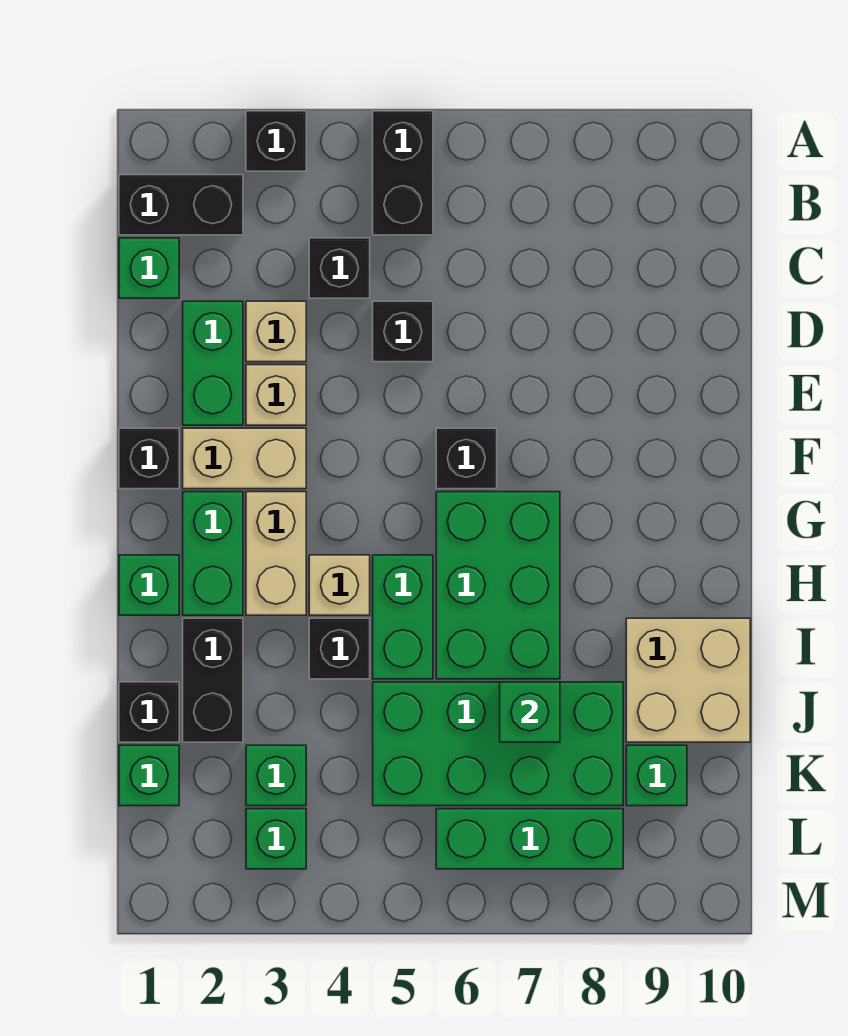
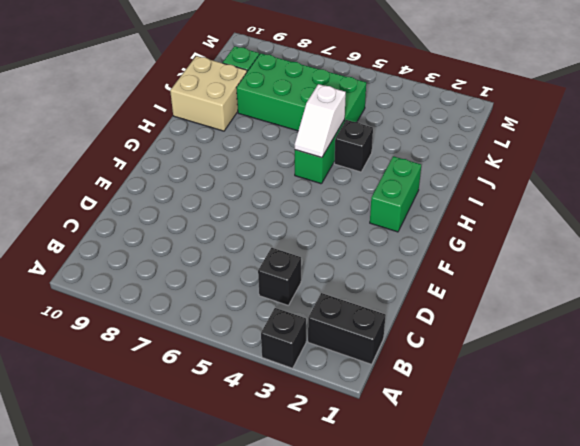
white slope H5:I5 level 2 top I -> none
none -> black brick A5:B5 level 1
none -> green brick C1 level 1
none -> green brick D2:E2 level 1

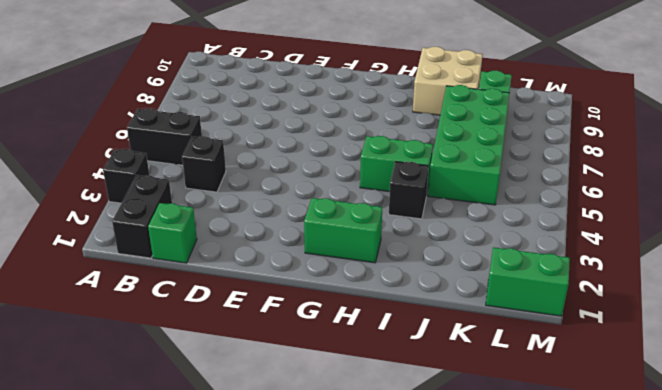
green brick L1:M1 level 1 -> green brick D2:E2 level 1
none -> tan brick D3 level 1
none -> black brick D5 level 1
none -> tan brick E3 level 1

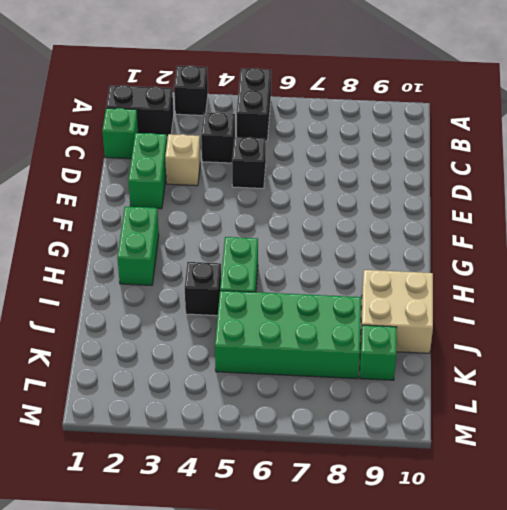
none -> tan brick E3 level 1
none -> black brick F1 level 1
none -> tan brick F2:F3 level 1

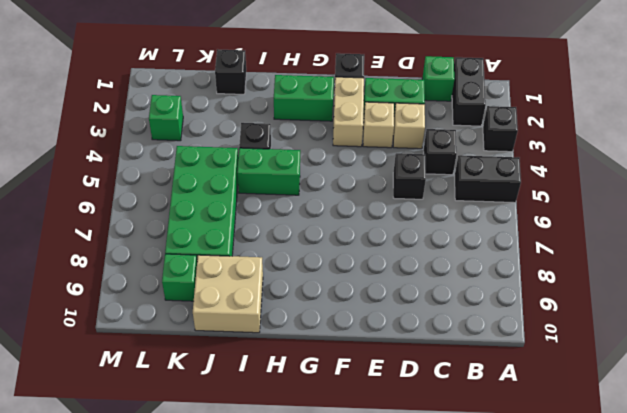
none -> black brick F6 level 1
none -> tan brick G3:H3 level 1
none -> green brick G6:I7 level 1

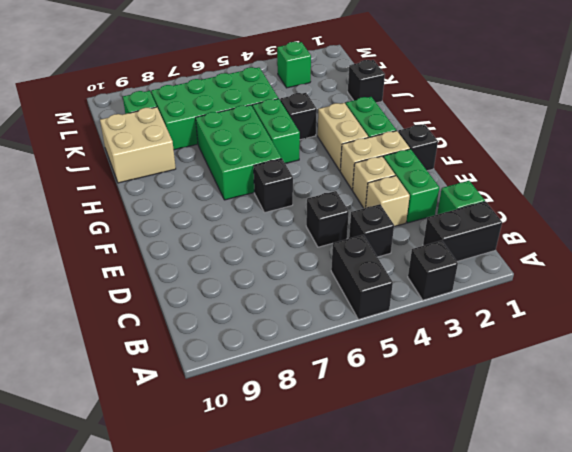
none -> green brick H1 level 1
none -> tan brick H4 level 1
none -> black brick I2:J2 level 1

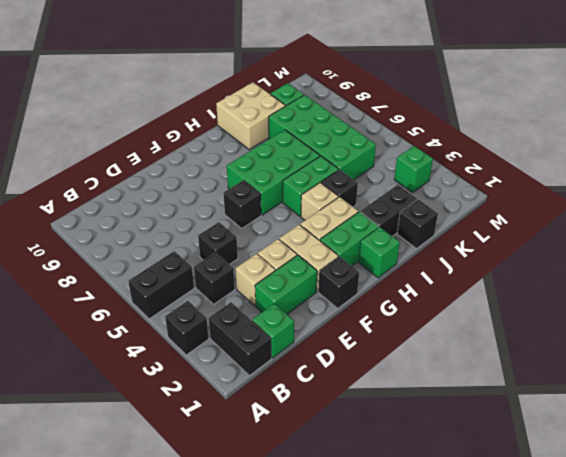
none -> green brick K1 level 1
none -> green brick K3 level 1
none -> green brick L6:L8 level 1

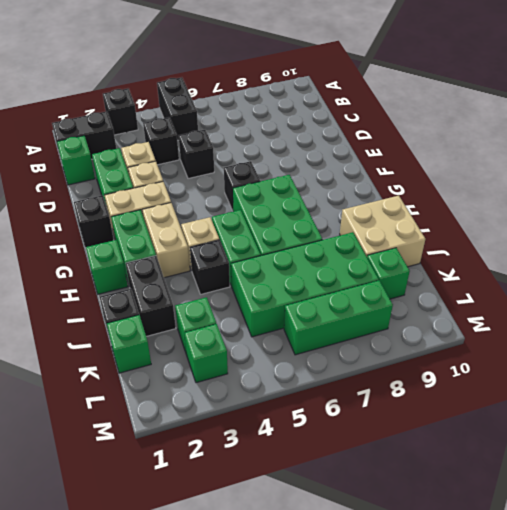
none -> green brick J7 level 2

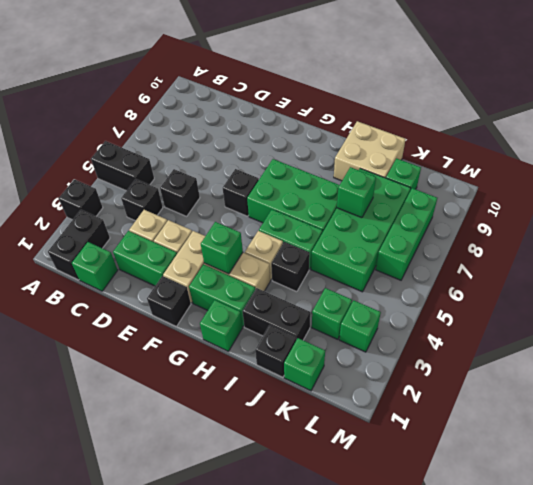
green brick G3 level 2 -> none

